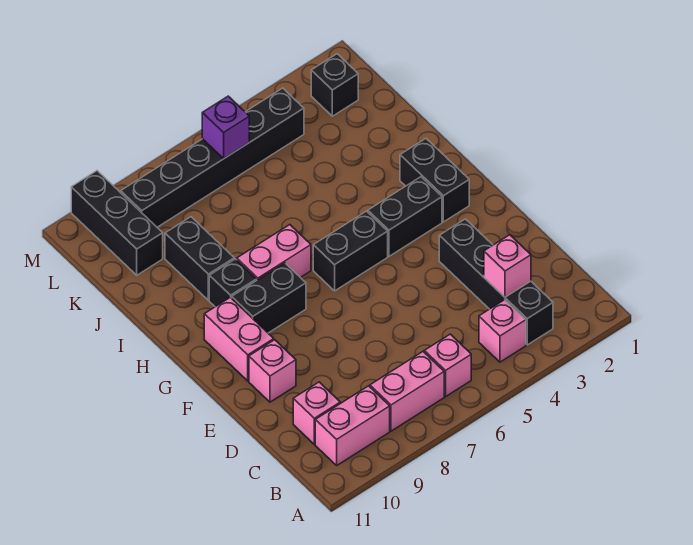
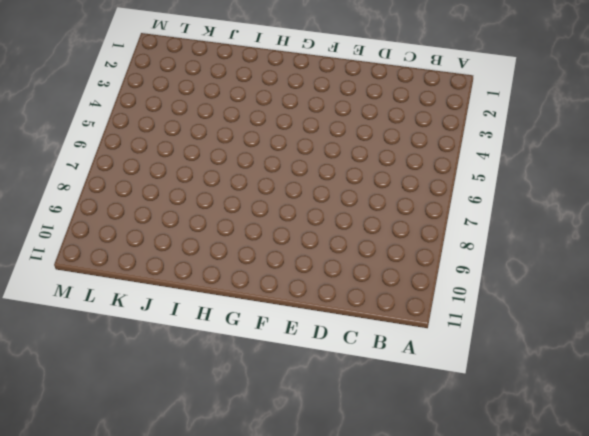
none -> black brick B3:E3 level 1
none -> pink brick B4 level 1
none -> pink brick B6 level 1

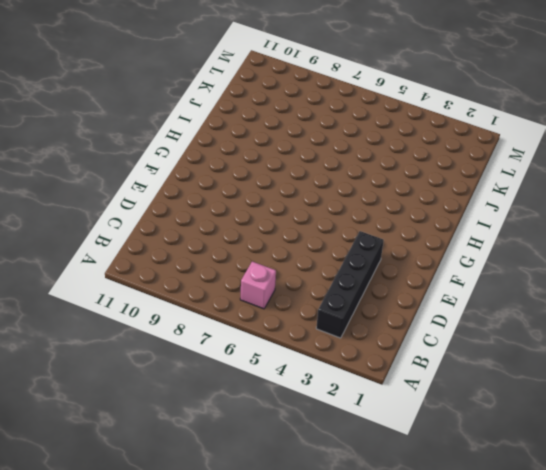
none -> pink brick B4 level 1
none -> pink brick B7:B8 level 1
none -> pink brick B9:B10 level 1

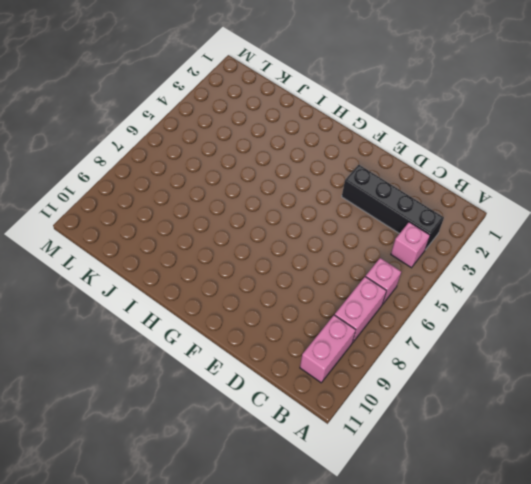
none -> pink brick C10 level 1
none -> pink brick E10 level 1
none -> pink brick F10:G10 level 1

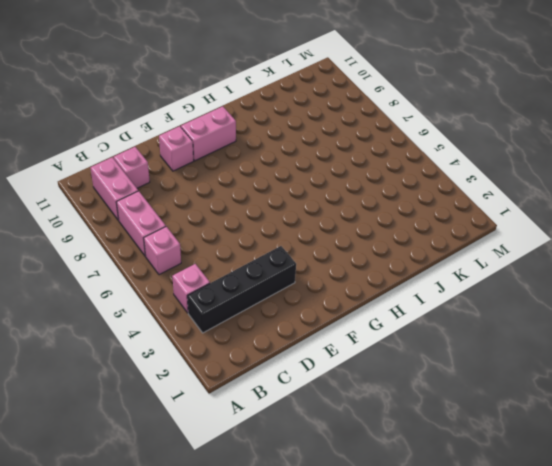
none -> black brick G2:H2 level 1
none -> black brick G3:G4 level 1
none -> black brick G5:G6 level 1

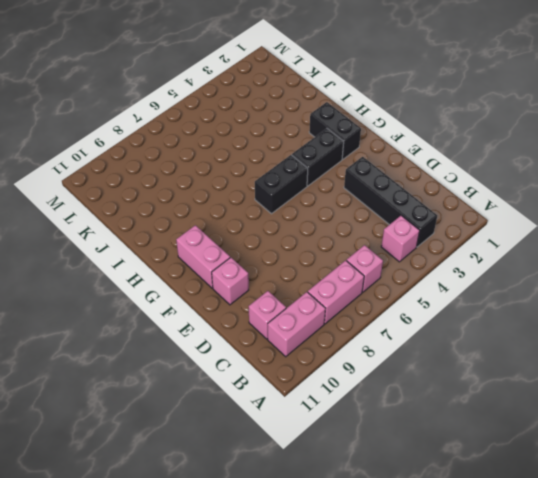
none -> black brick G8:G9 level 1
none -> pink brick H7:H8 level 1
none -> black brick H9 level 1

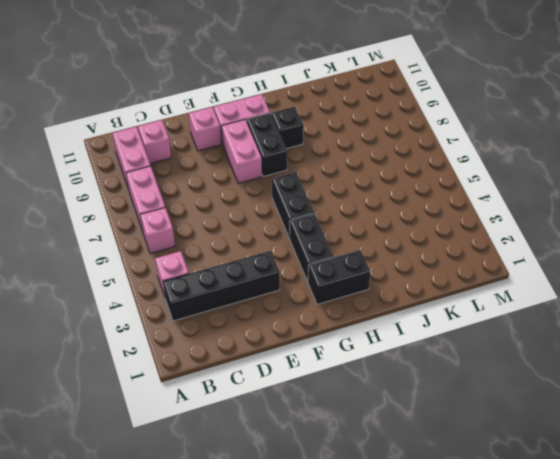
pink brick F8:F9 level 1 -> pink brick H7:H8 level 1
none -> black brick I9:J9 level 1
none -> black brick K10:M10 level 1
none -> black brick L2 level 1

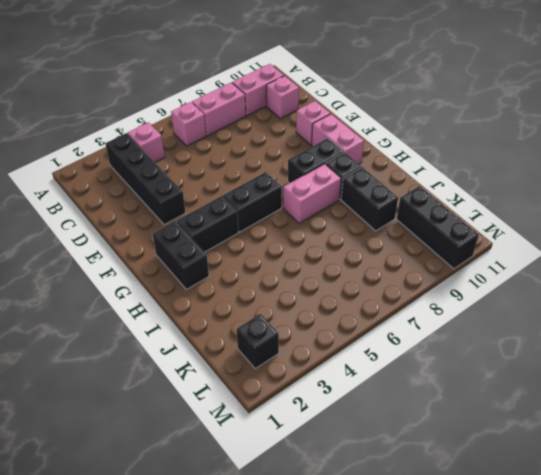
none -> black brick L4:L9 level 1
none -> pink brick C3 level 2
none -> purple brick L6 level 2

